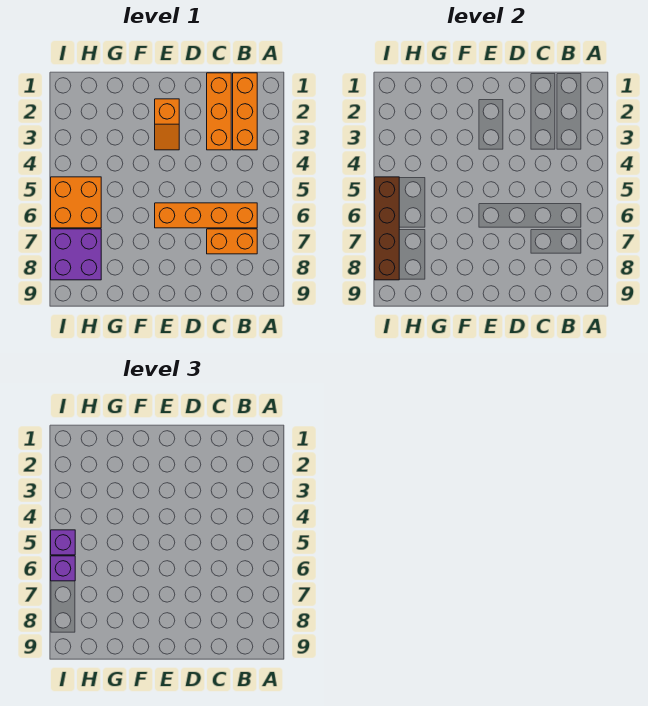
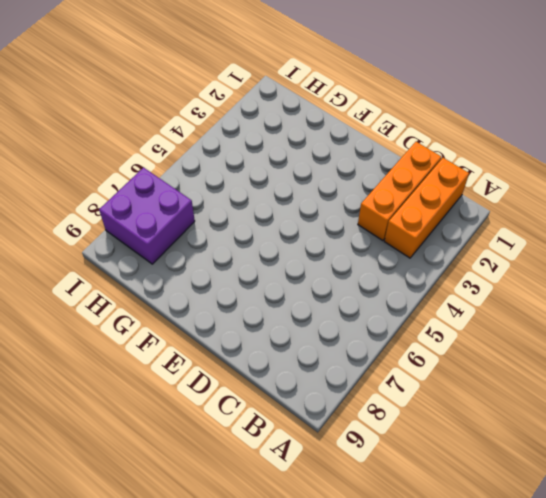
none -> orange brick B6:E6 level 1
none -> orange brick B7:C7 level 1

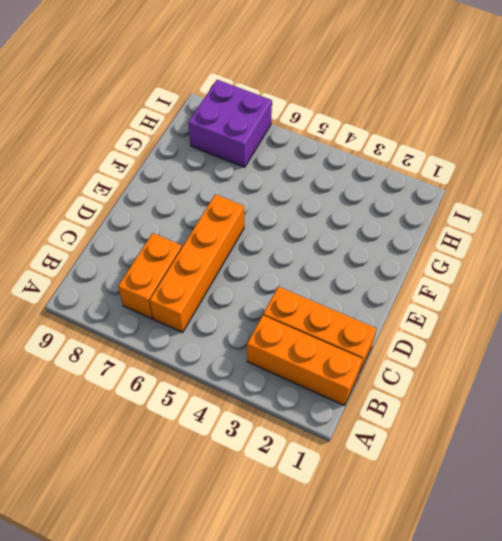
none -> orange slope E2:E3 level 1 top 2
none -> orange brick H5:I6 level 1

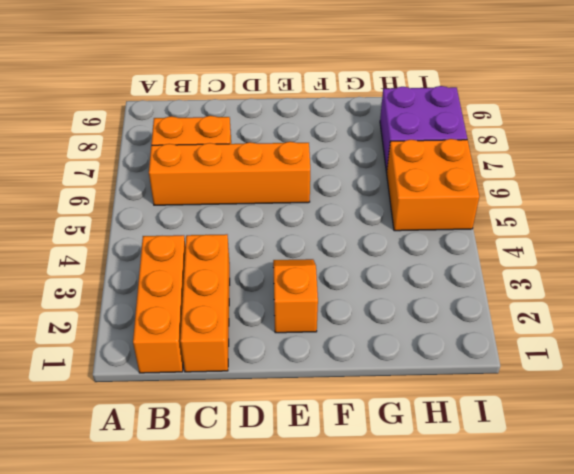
none -> brown brick I5:I8 level 2
none -> purple brick I5 level 3

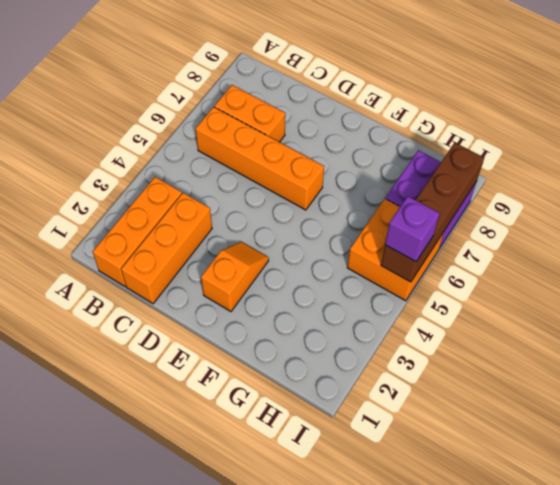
none -> purple brick I6 level 3

